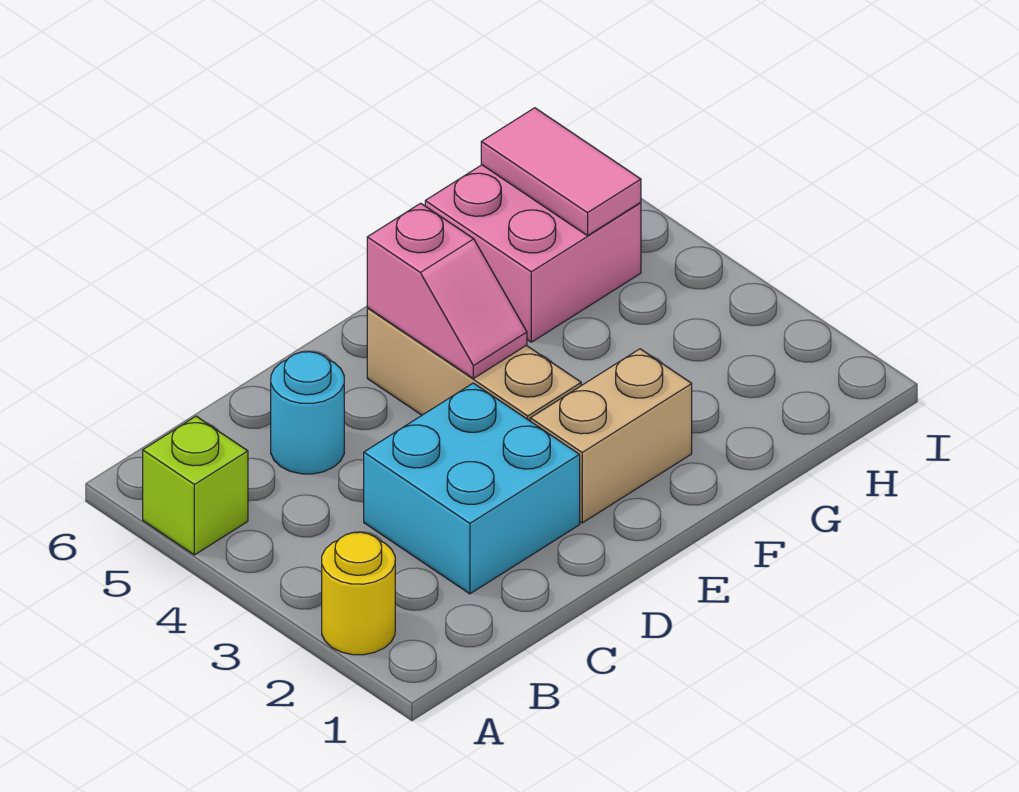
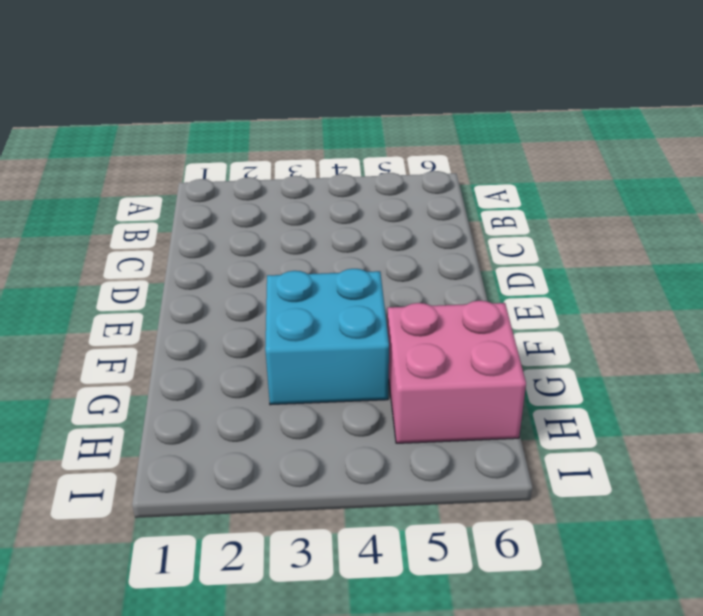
cyan brick F3:G4 level 1 -> cyan brick C2:D3 level 1
none -> yellow round brick A2 level 1
none -> lime brick A5 level 1

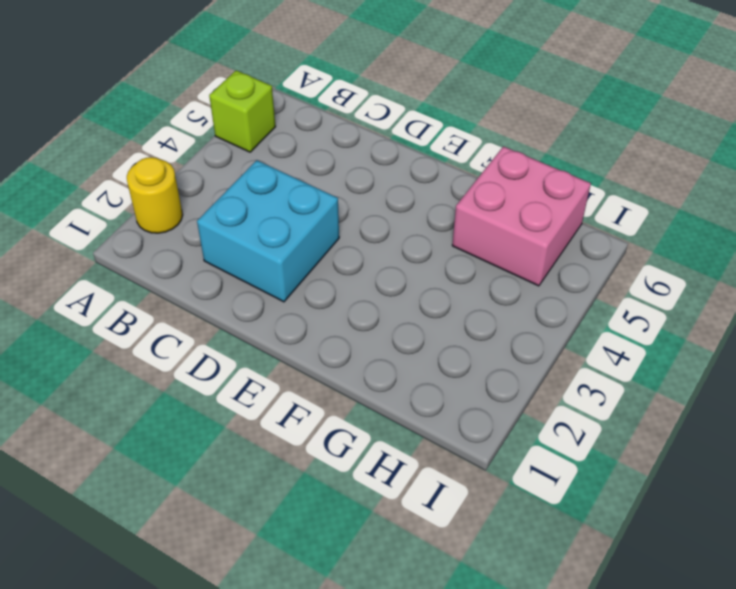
none -> cyan round brick C5 level 1
none -> tan brick E2:F2 level 1

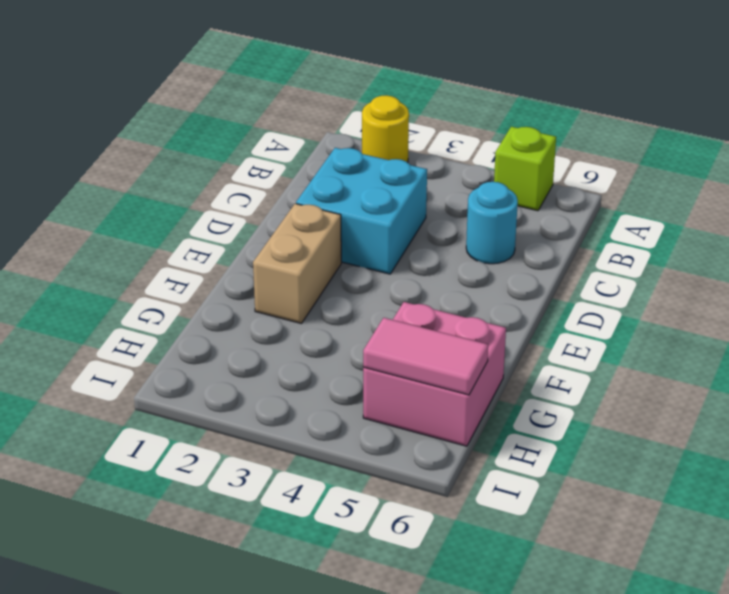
none -> tan brick E3:E5 level 1
none -> pink slope E4:E5 level 2 top 5

